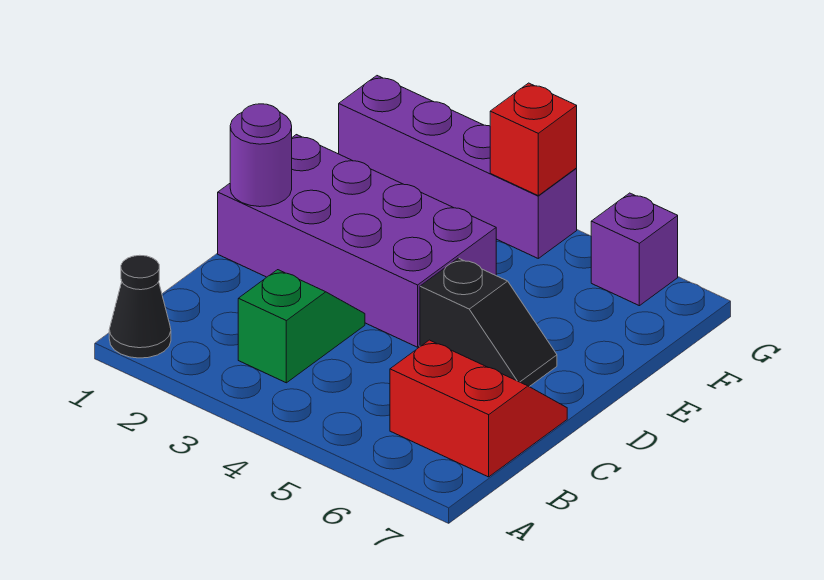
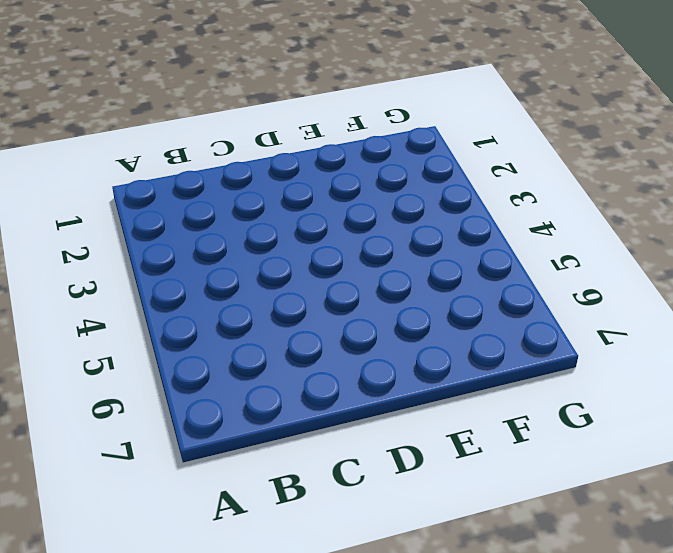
none -> black cone A1 level 1
none -> green slope B3:C3 level 1 top B

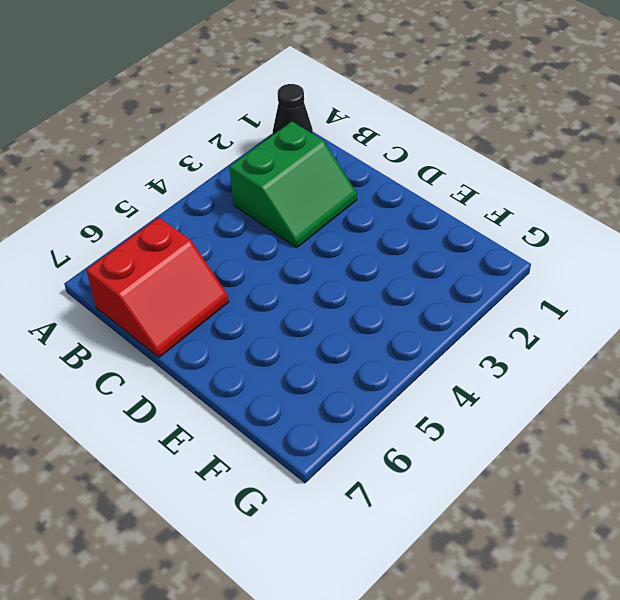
green slope B2:C3 level 1 top B -> green slope B3:C3 level 1 top B
none -> purple brick D1:E4 level 1
none -> black slope D5:D6 level 1 top 5

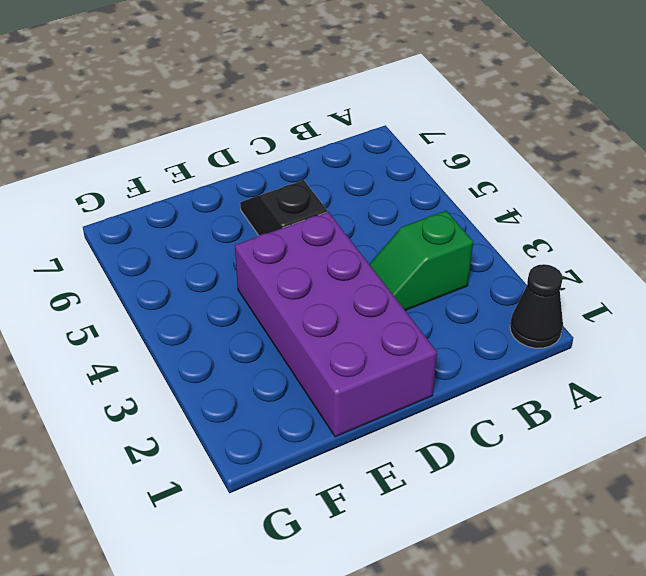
none -> red slope B6:C7 level 1 top B
none -> purple brick G1:G4 level 1

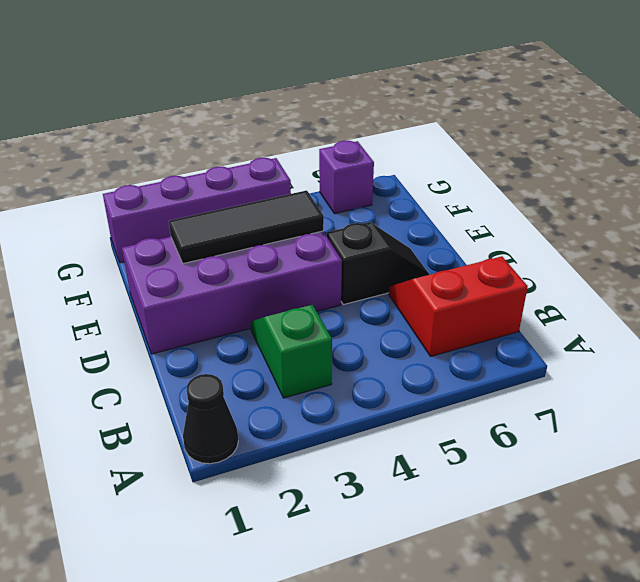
black tile E2:E4 level 2 -> none
none -> purple round brick D1 level 2
none -> red brick G4 level 2

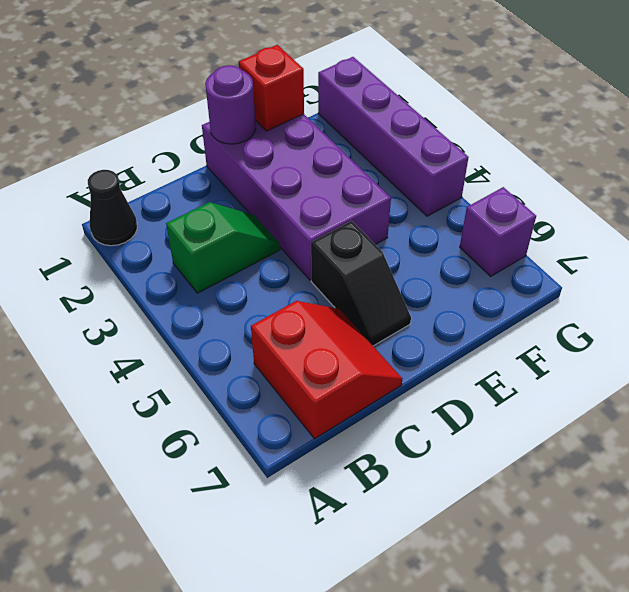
red brick E1 level 2 -> red brick G4 level 2

